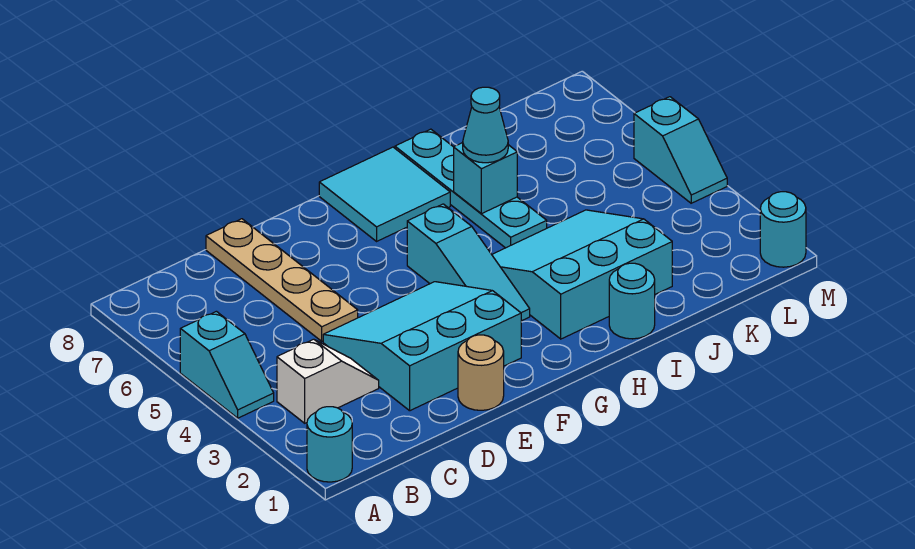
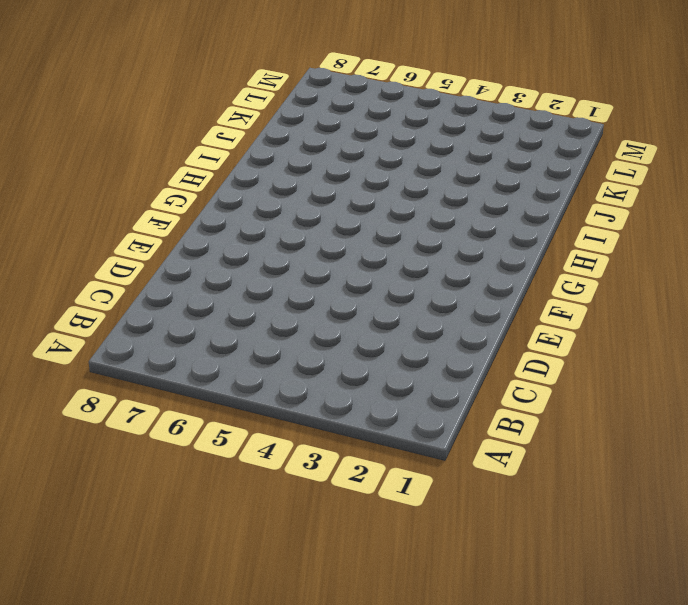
none -> cyan round brick A1 level 1
none -> cyan slope A4:A5 level 1 top 5
none -> white slope B3:C3 level 1 top B

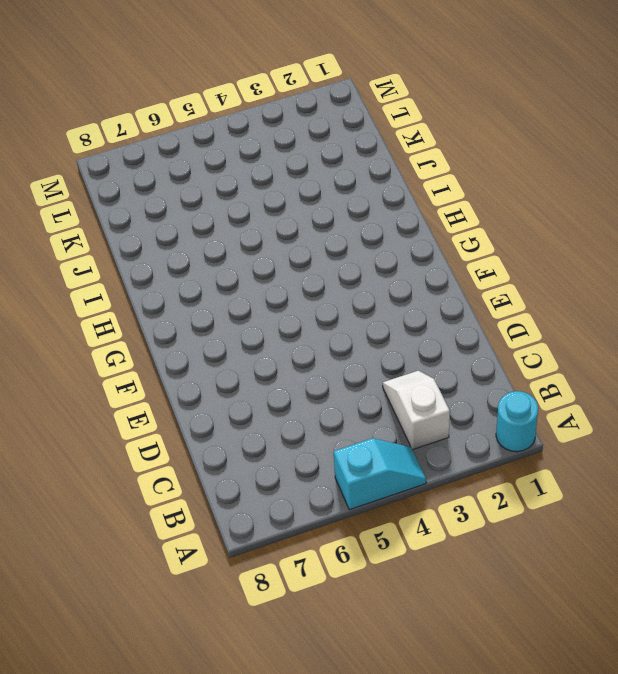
none -> cyan slope D2:F4 level 1 top 2
none -> tan plate D5:D8 level 1
none -> tan round brick E1 level 1

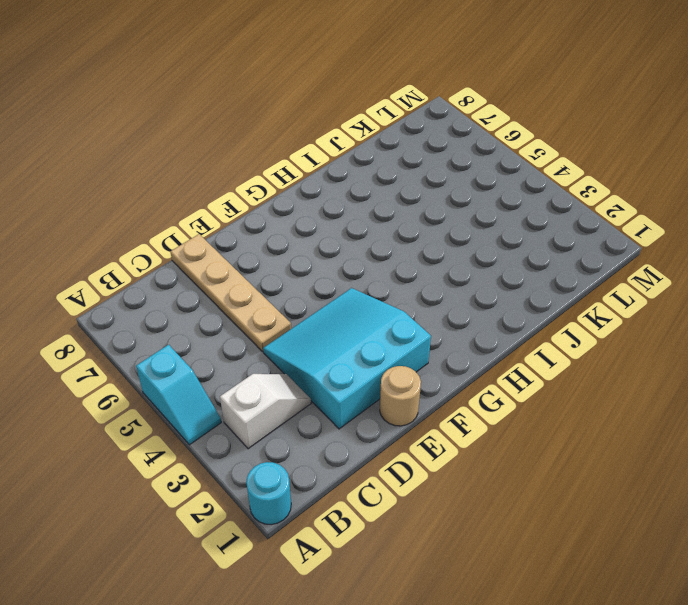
none -> cyan slope G3:G5 level 1 top 5
none -> cyan tile G7:H8 level 1
none -> cyan slope H2:J4 level 1 top 2

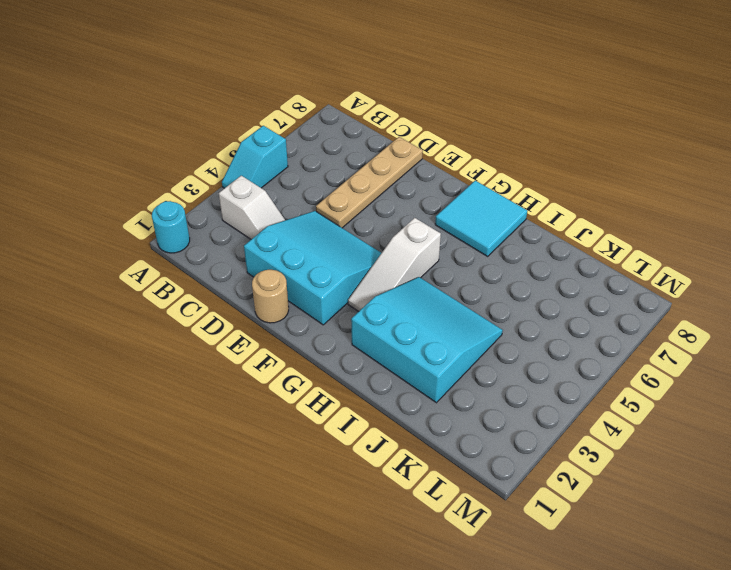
white slope G3:G5 level 1 top 5 -> cyan slope G3:G5 level 1 top 5
none -> cyan round brick I1 level 1
none -> cyan plate I5:I8 level 1
none -> cyan round brick M1 level 1

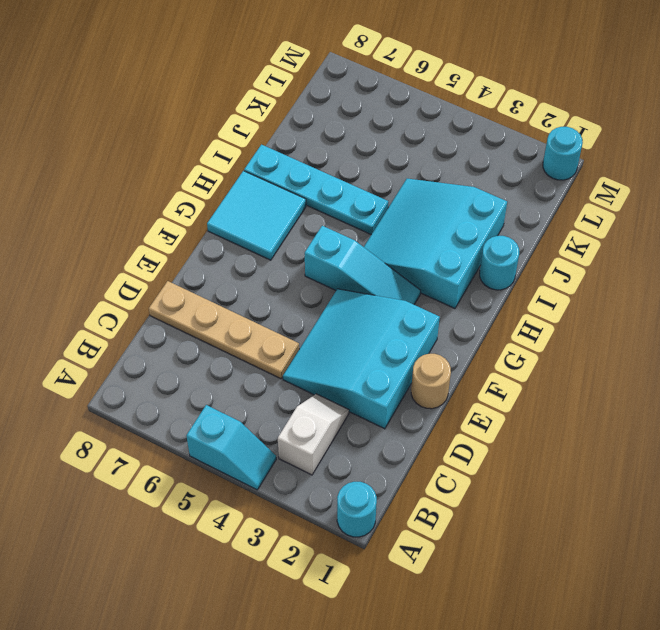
none -> cyan slope M4:M5 level 1 top 5
none -> cyan brick I6 level 2
none -> cyan cone I6 level 3

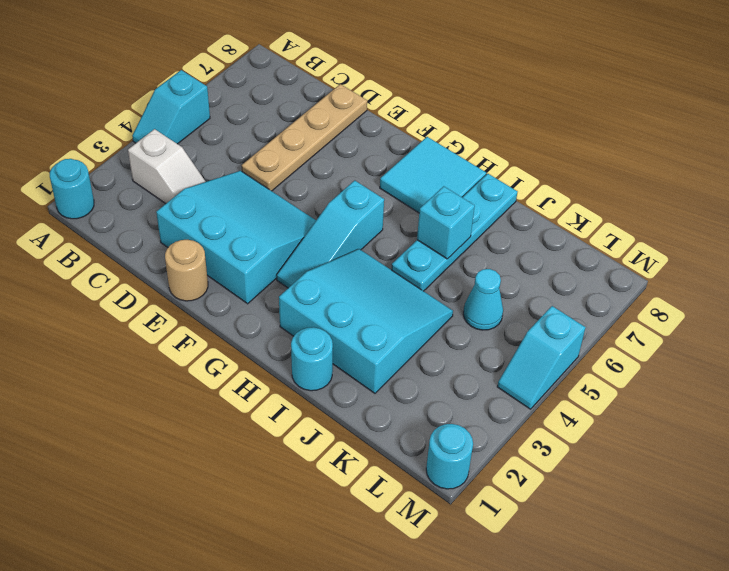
cyan cone K5 level 1 -> cyan cone I6 level 3

